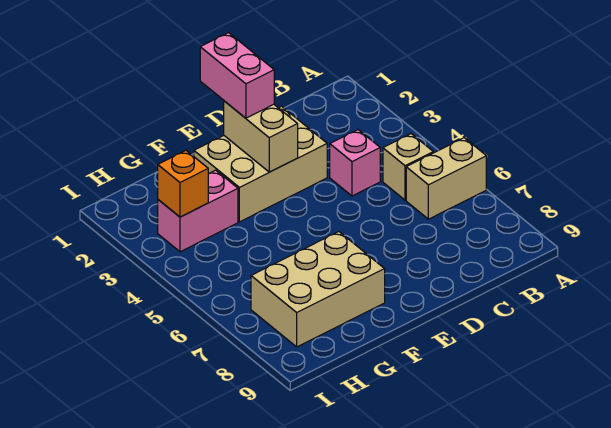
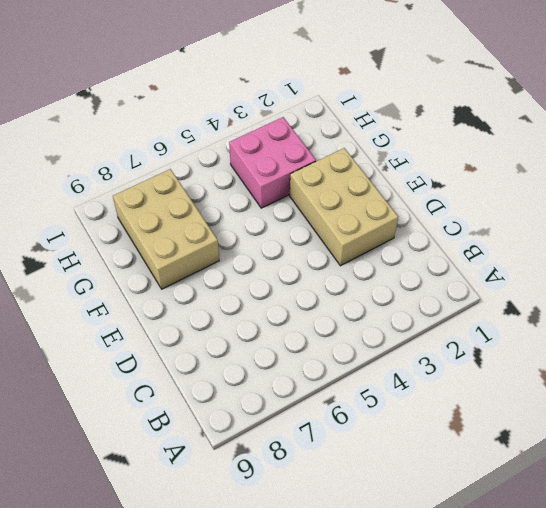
pink brick G3:H4 level 1 -> pink brick G3:H3 level 1
none -> tan brick A6:B6 level 1
none -> tan brick B5 level 1

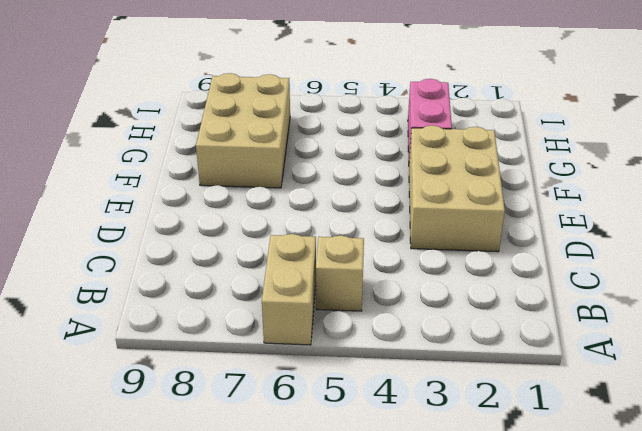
none -> pink brick C4 level 1
none -> tan brick E2:E3 level 2

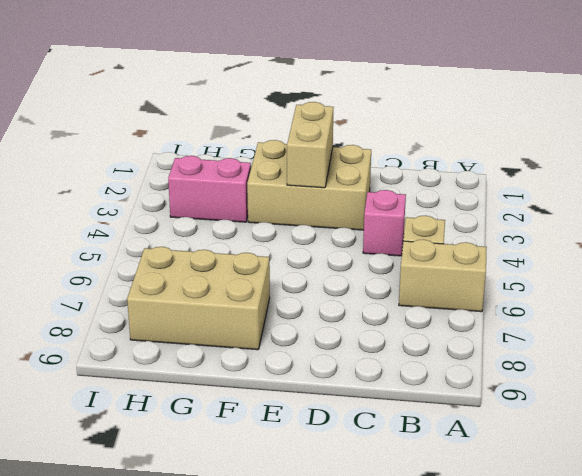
none -> orange brick H3 level 2
none -> pink brick E1:E2 level 3

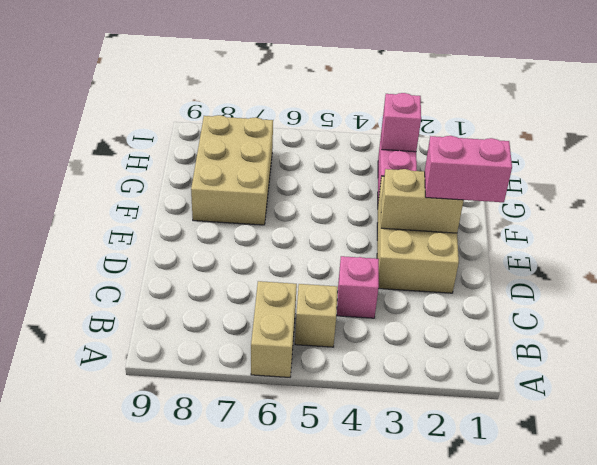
pink brick H3 level 2 -> orange brick H3 level 2

